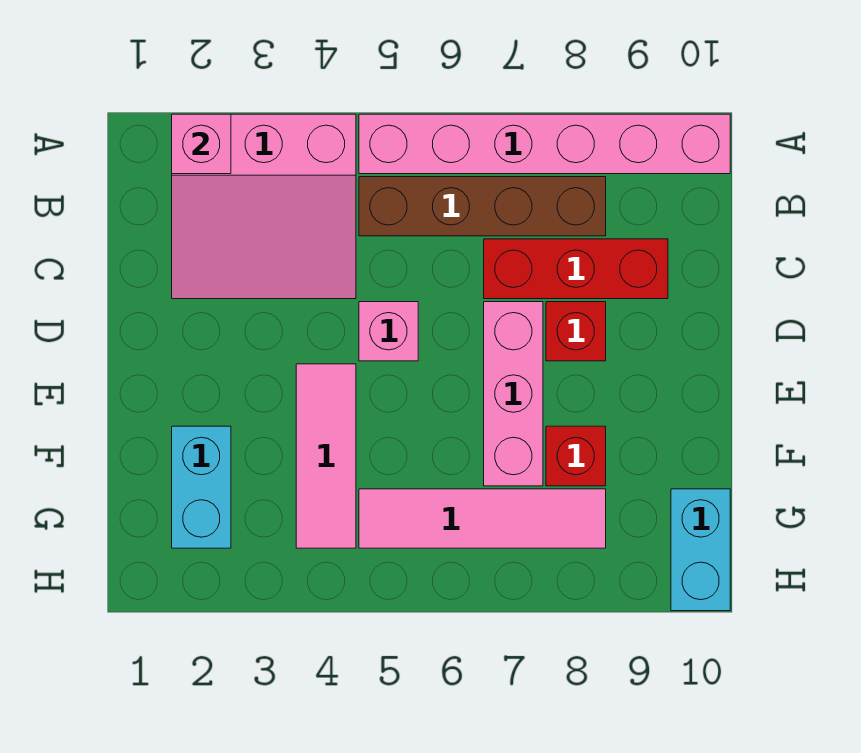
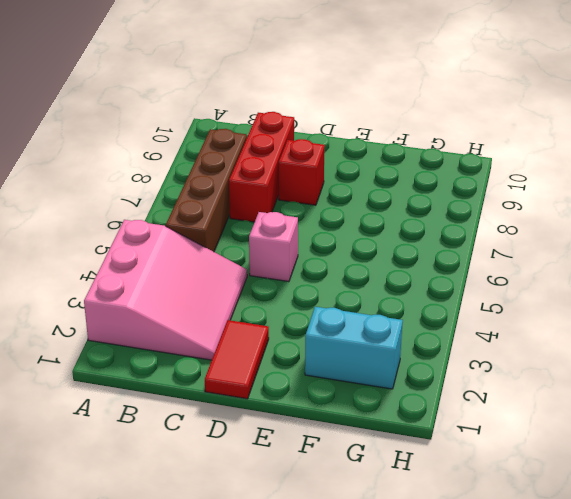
red tile D1:D2 level 1 -> none
none -> pink brick A5:A10 level 1
none -> pink brick D7:F7 level 1
none -> pink tile E4:G4 level 1

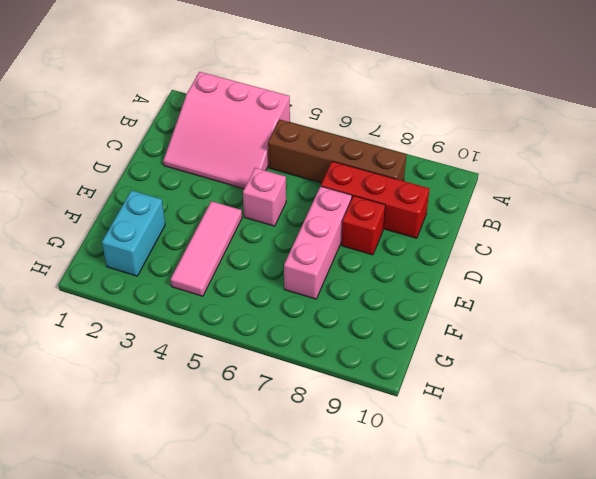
none -> pink brick A5:A10 level 1
none -> red brick F8 level 1
none -> pink tile G5:G8 level 1

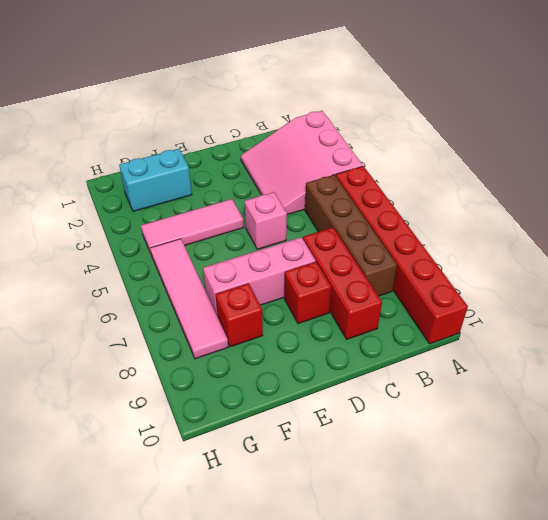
red brick A5:A10 level 1 -> pink brick A5:A10 level 1
none -> cyan brick G10:H10 level 1
none -> pink brick A2 level 2

